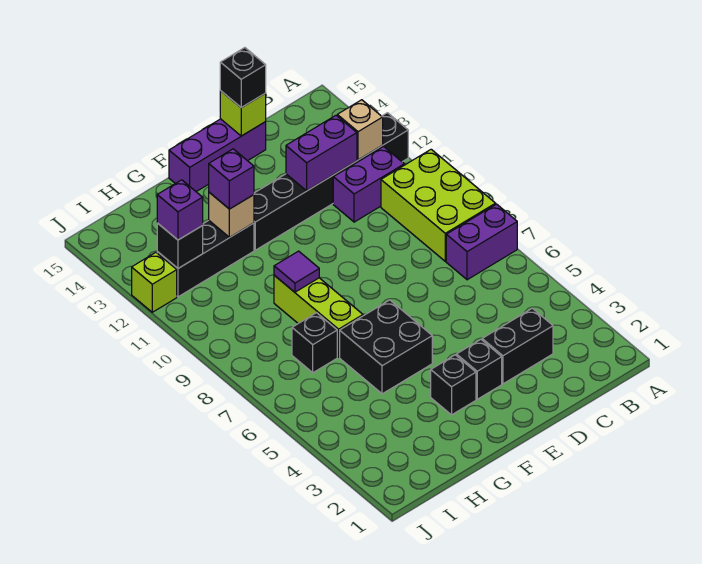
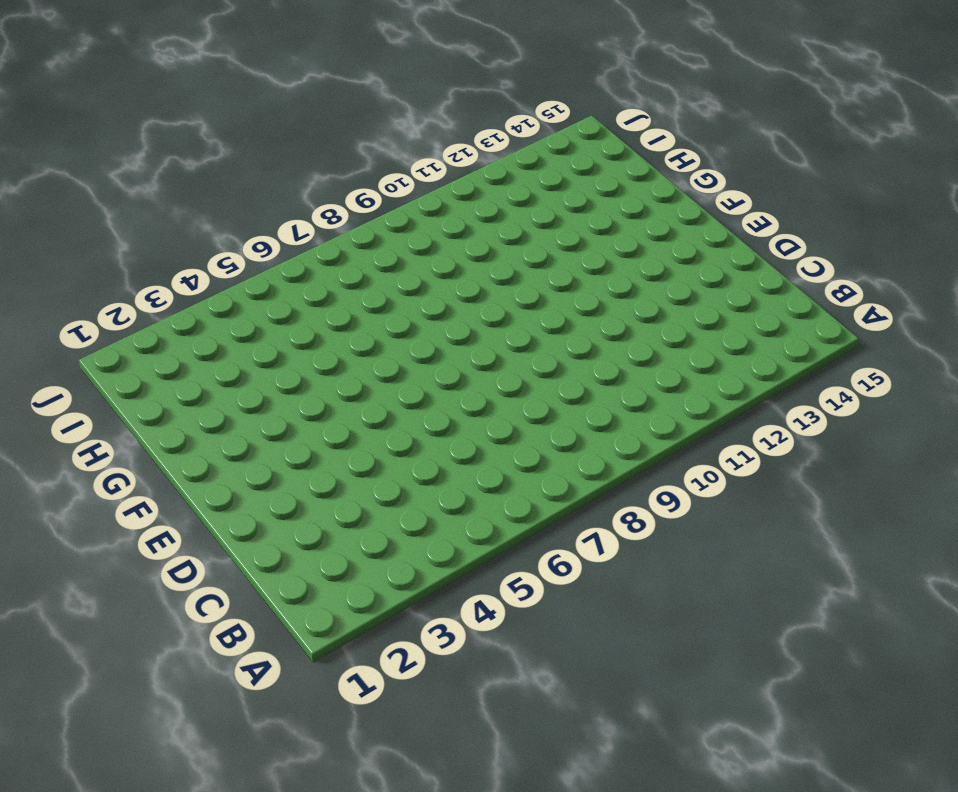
none -> purple brick A7:B7 level 1
none -> lime brick A8:B10 level 1
none -> black brick A12:F12 level 1

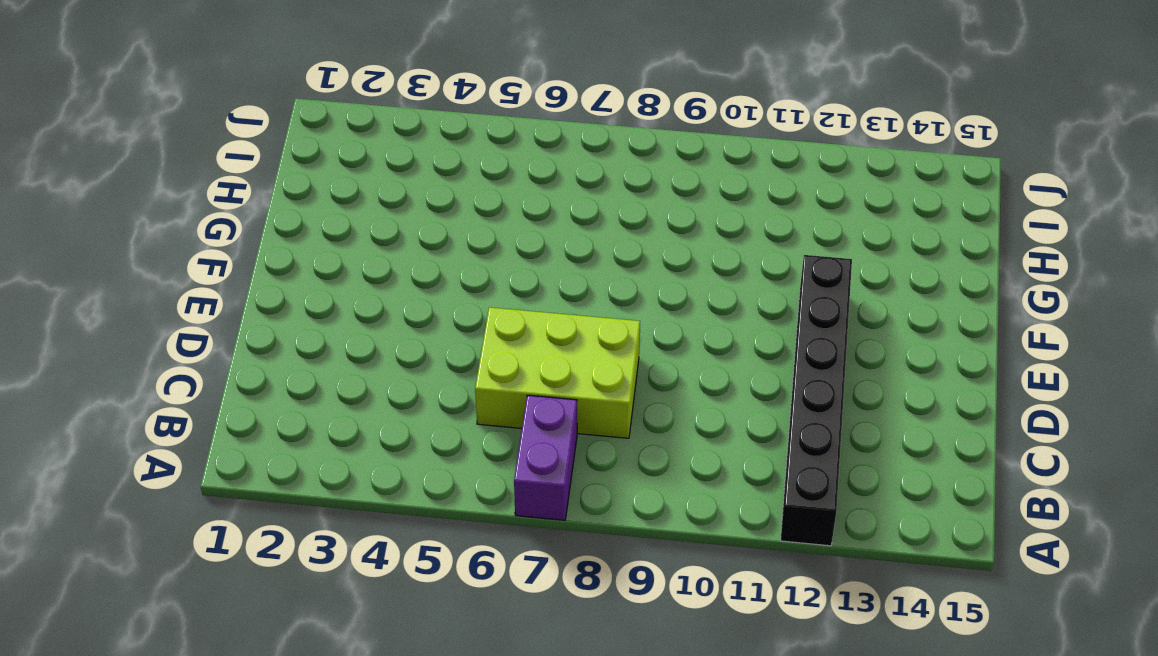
lime brick C6:D8 level 1 -> lime brick A8:B10 level 1
none -> purple brick B11:C11 level 1
none -> black brick C3:D3 level 1
none -> purple brick D15:F15 level 1

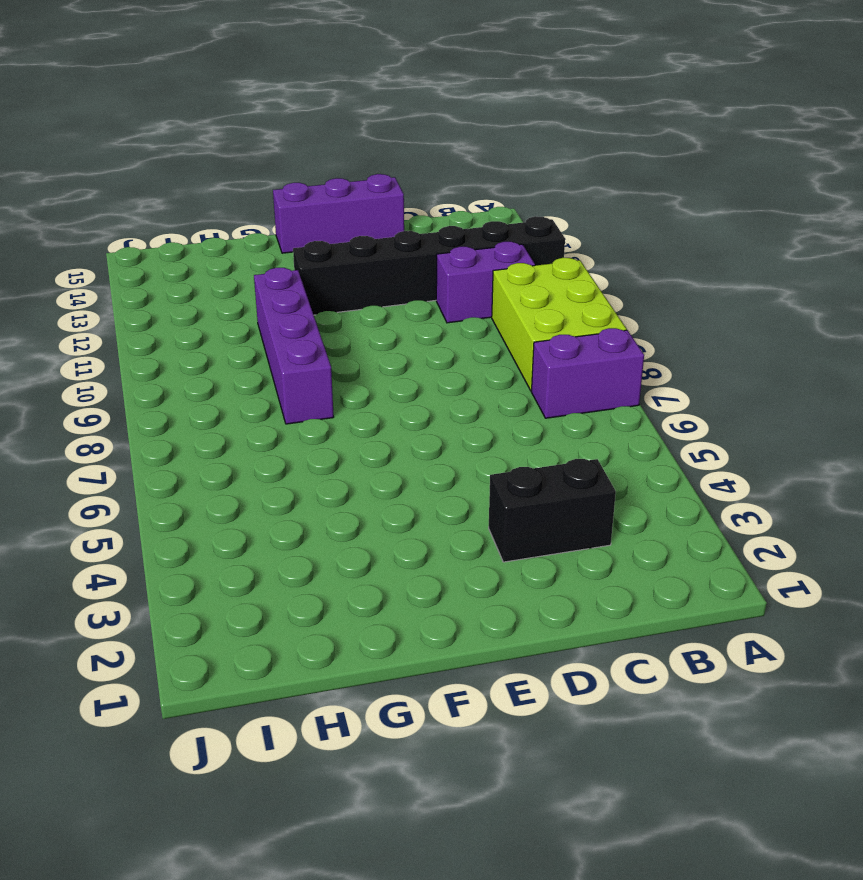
purple brick G8:G11 level 1 -> lime brick G7:G9 level 1
none -> black brick E3 level 1
none -> black brick F3 level 1
none -> black brick F5:G6 level 1

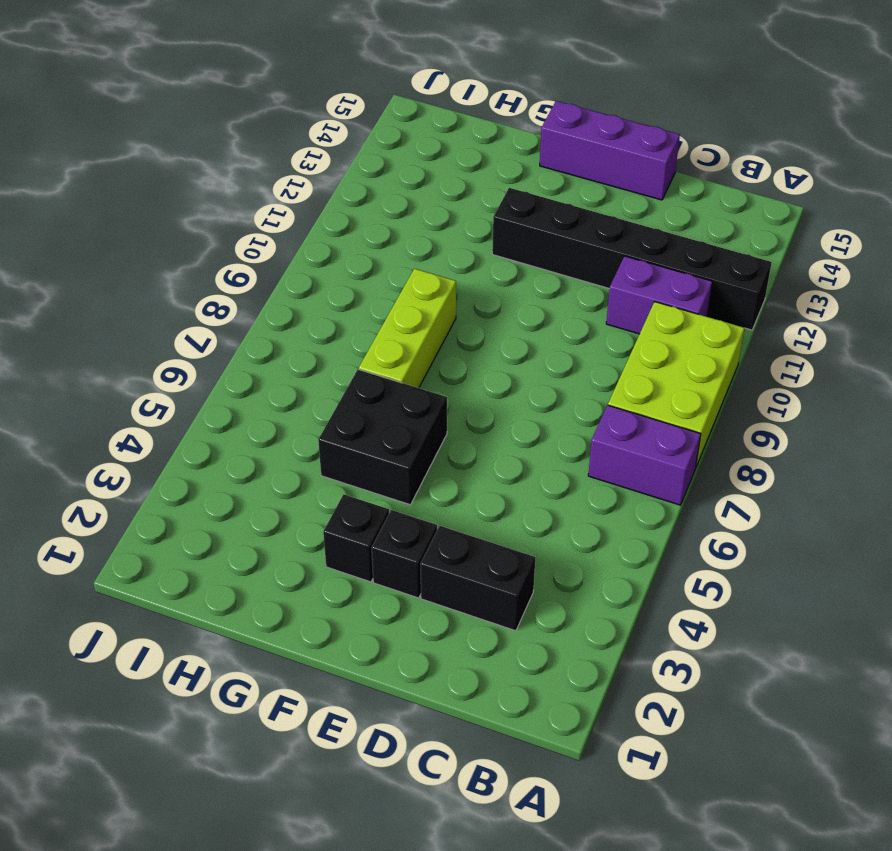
none -> black brick G12:I12 level 1
none -> black brick H7 level 1
none -> lime brick J12 level 1

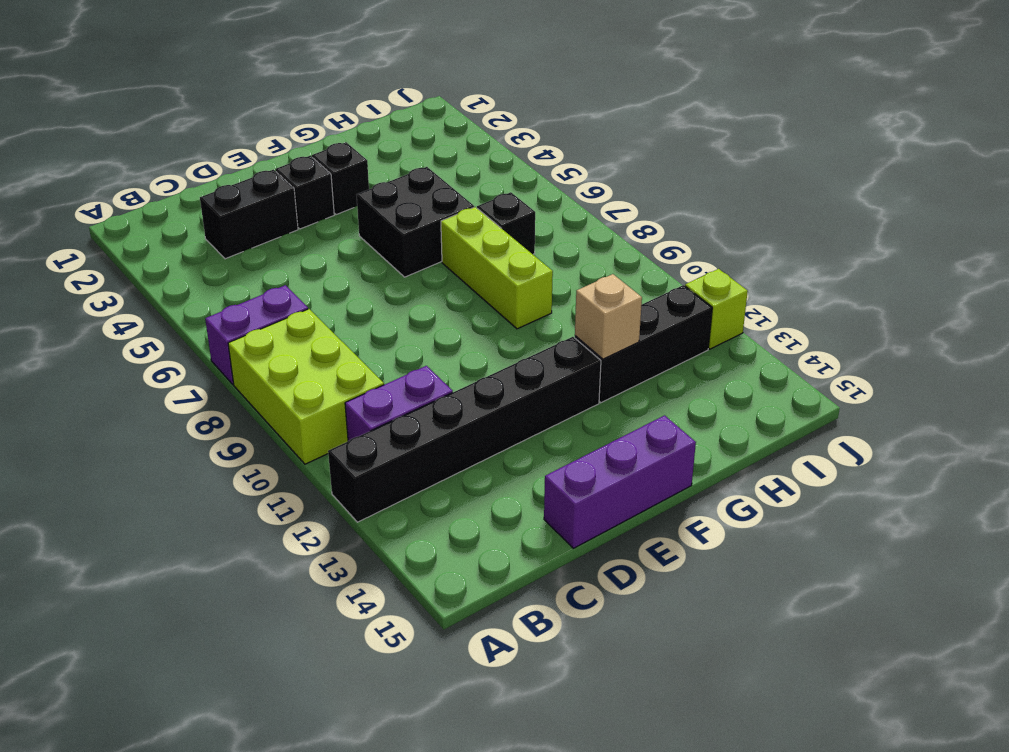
none -> tan brick B12 level 2
none -> purple brick C12:D12 level 2
none -> lime brick D15 level 2

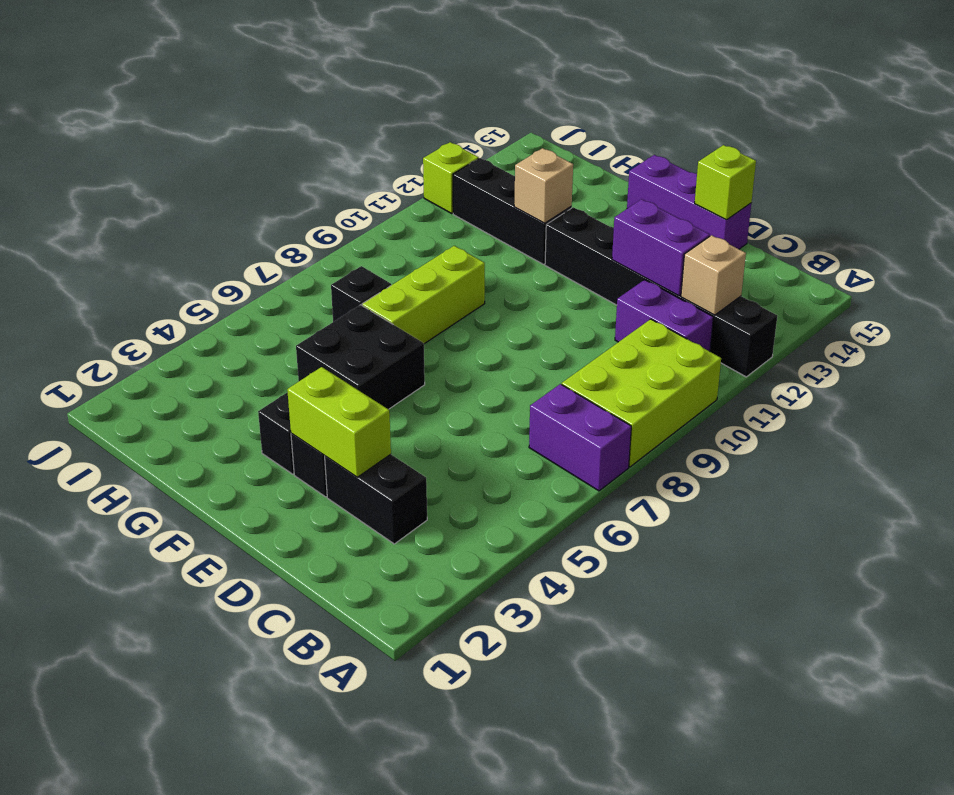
lime brick D3:E3 level 2 -> none
none -> purple tile G9 level 2
none -> black brick I12 level 2
none -> black brick D15 level 3

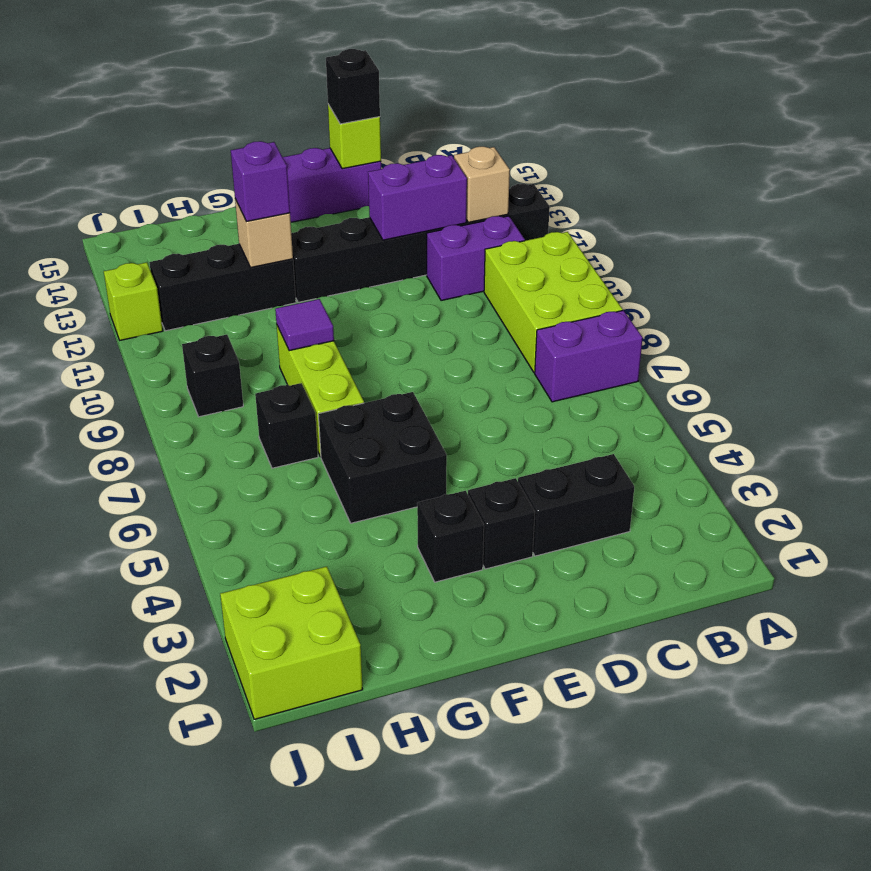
lime brick I1:J2 level 1 -> none
black brick I9 level 1 -> black brick I12 level 2
none -> purple brick I12 level 3

